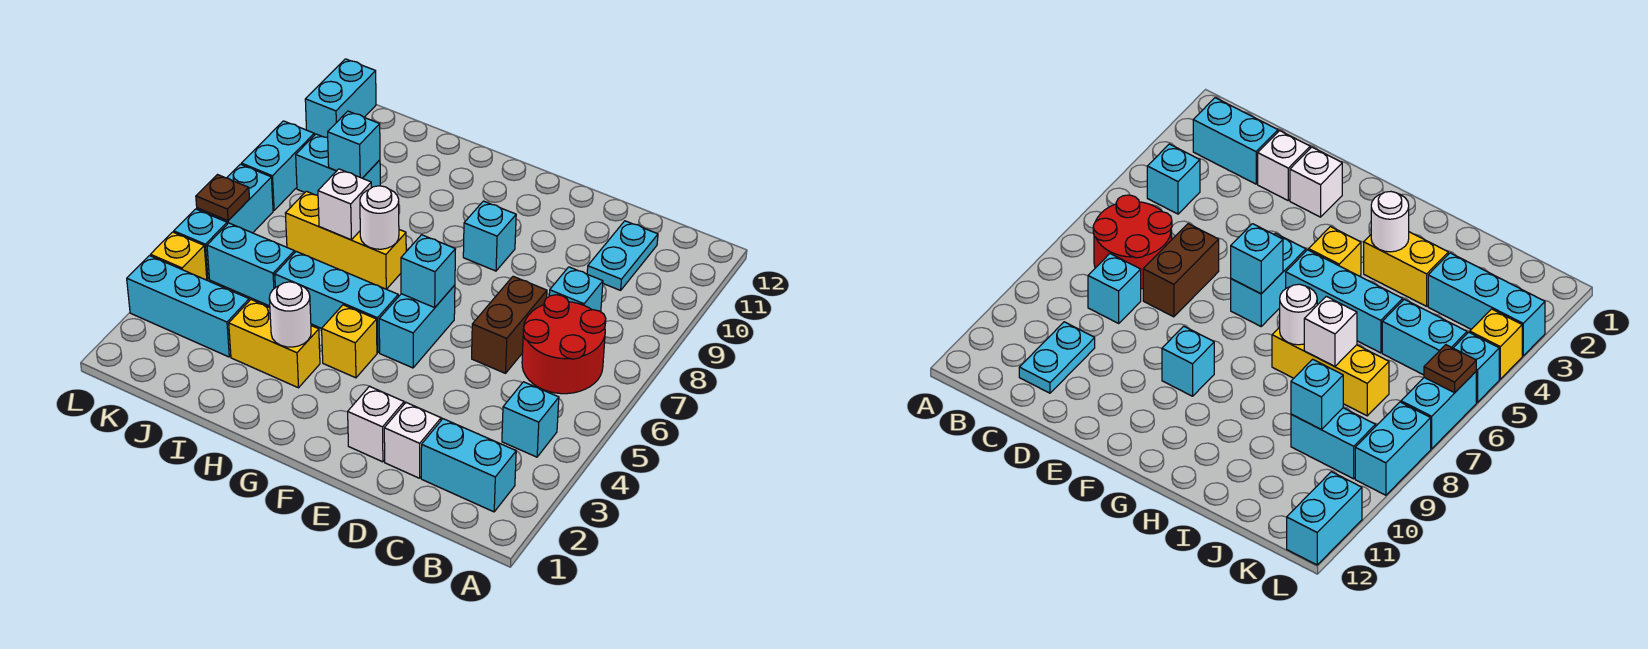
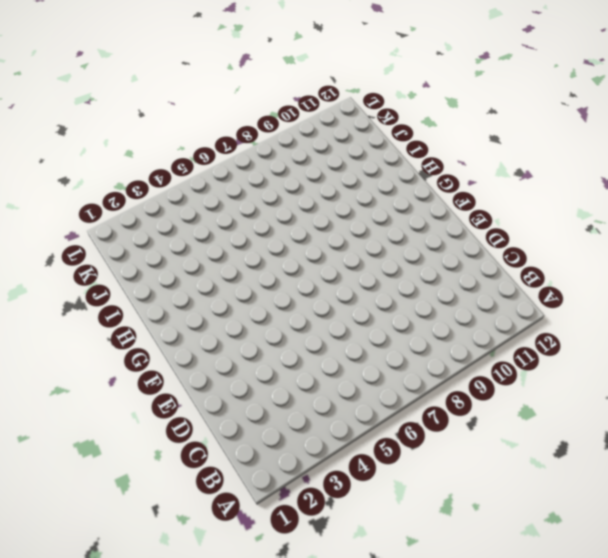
none -> cyan brick B2:C2 level 1
none -> cyan brick B4 level 1
none -> red round brick B6:C7 level 1

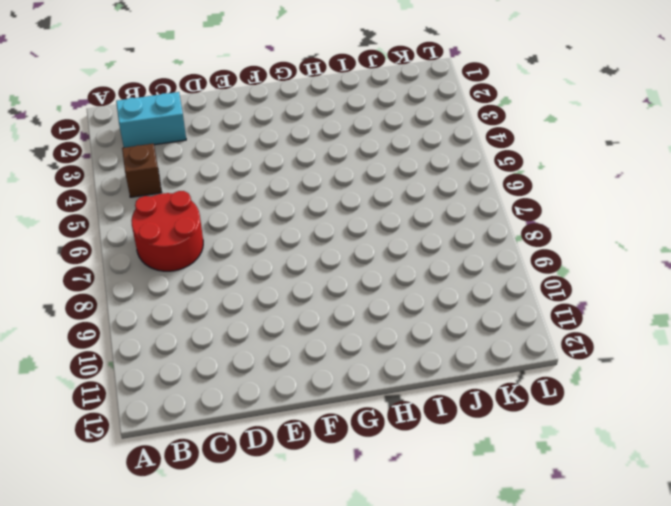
brown brick B4 level 1 -> cyan brick B4 level 1
none -> cyan brick C8 level 1
none -> cyan plate C10:C11 level 1
none -> white brick D2 level 1

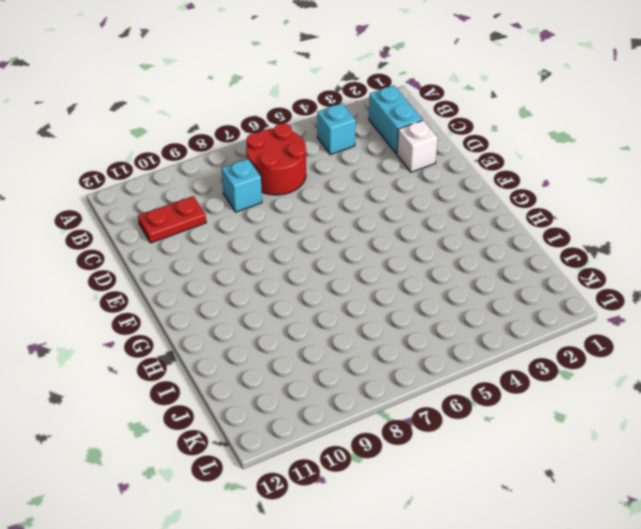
red plate C10:C11 level 1 -> cyan plate C10:C11 level 1
none -> brown brick D6:D7 level 1
none -> white brick E2 level 1
none -> cyan brick F5:F6 level 1

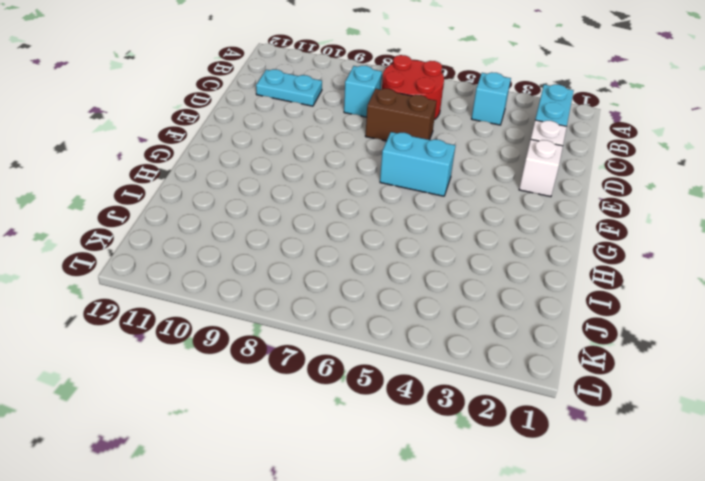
none -> cyan brick F9 level 1
none -> yellow brick G4 level 1
none -> cyan brick G5:I5 level 1

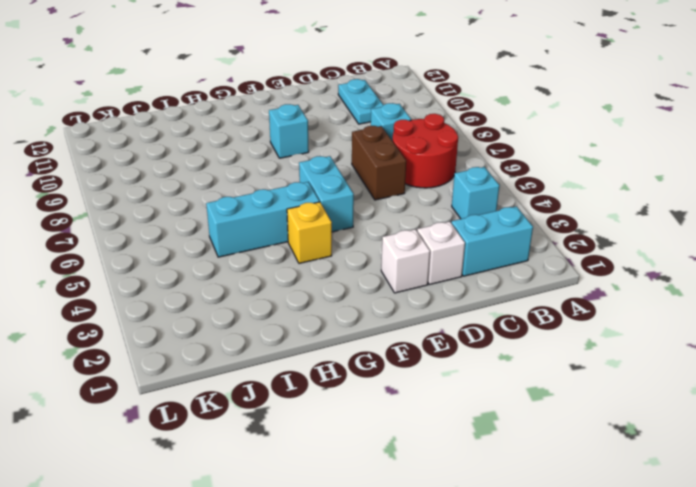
none -> yellow brick H3:I3 level 1
none -> yellow brick H7:J7 level 1
none -> cyan brick J3:L3 level 1

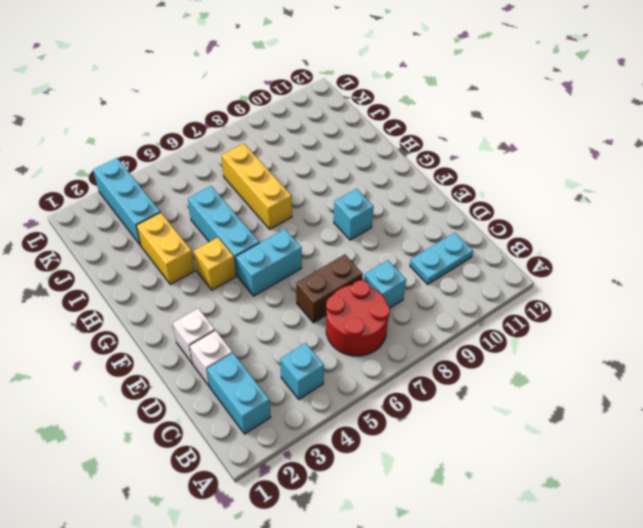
none -> cyan brick J5:K5 level 1
none -> cyan brick J9:K9 level 1
none -> yellow brick L4 level 1

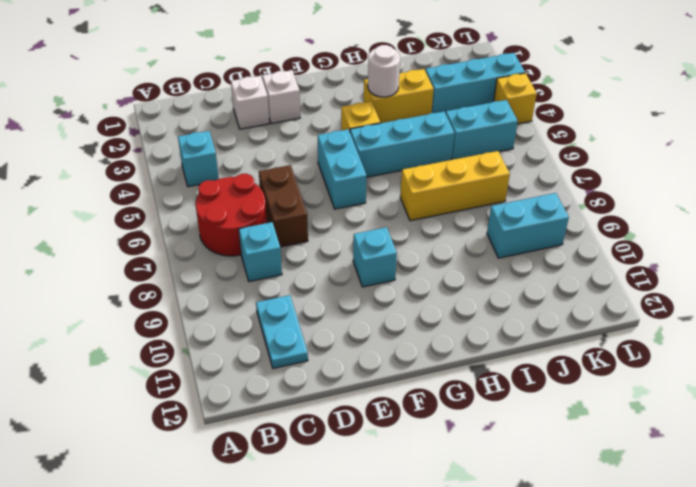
none -> cyan brick B2:C2 level 1
none -> cyan brick L5 level 1
none -> cyan brick L6:L7 level 1

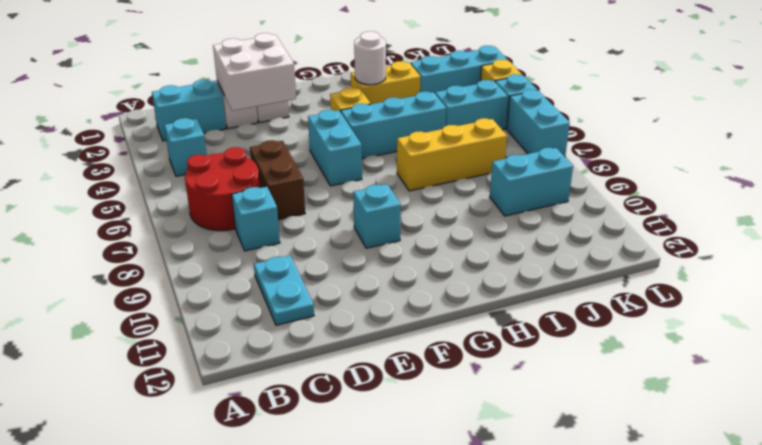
white brick D2:E3 level 2 -> none
none -> cyan brick L8:L9 level 1
none -> cyan brick L11:L12 level 1
none -> cyan brick F6 level 2

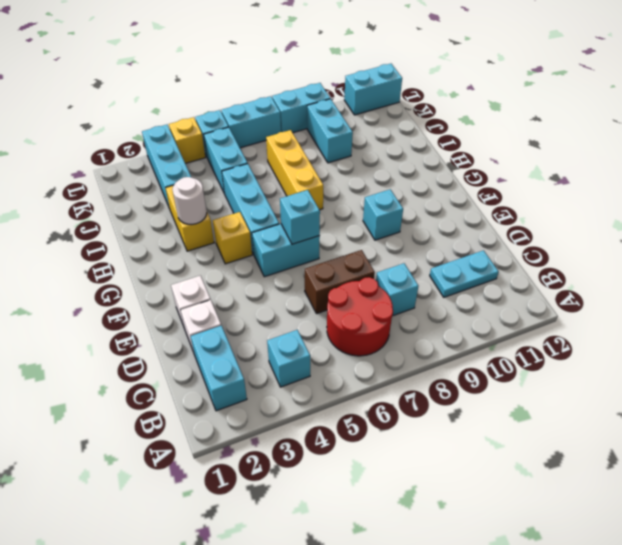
none -> white round brick H7 level 2
none -> white brick I7 level 2
none -> cyan brick J9 level 2

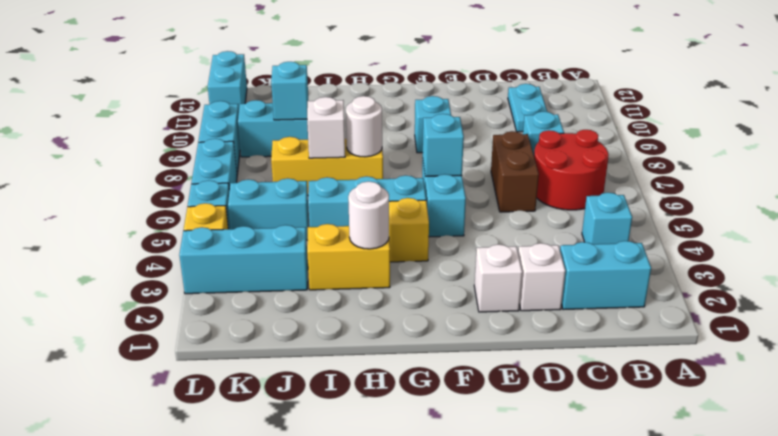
none -> brown plate L6 level 2

